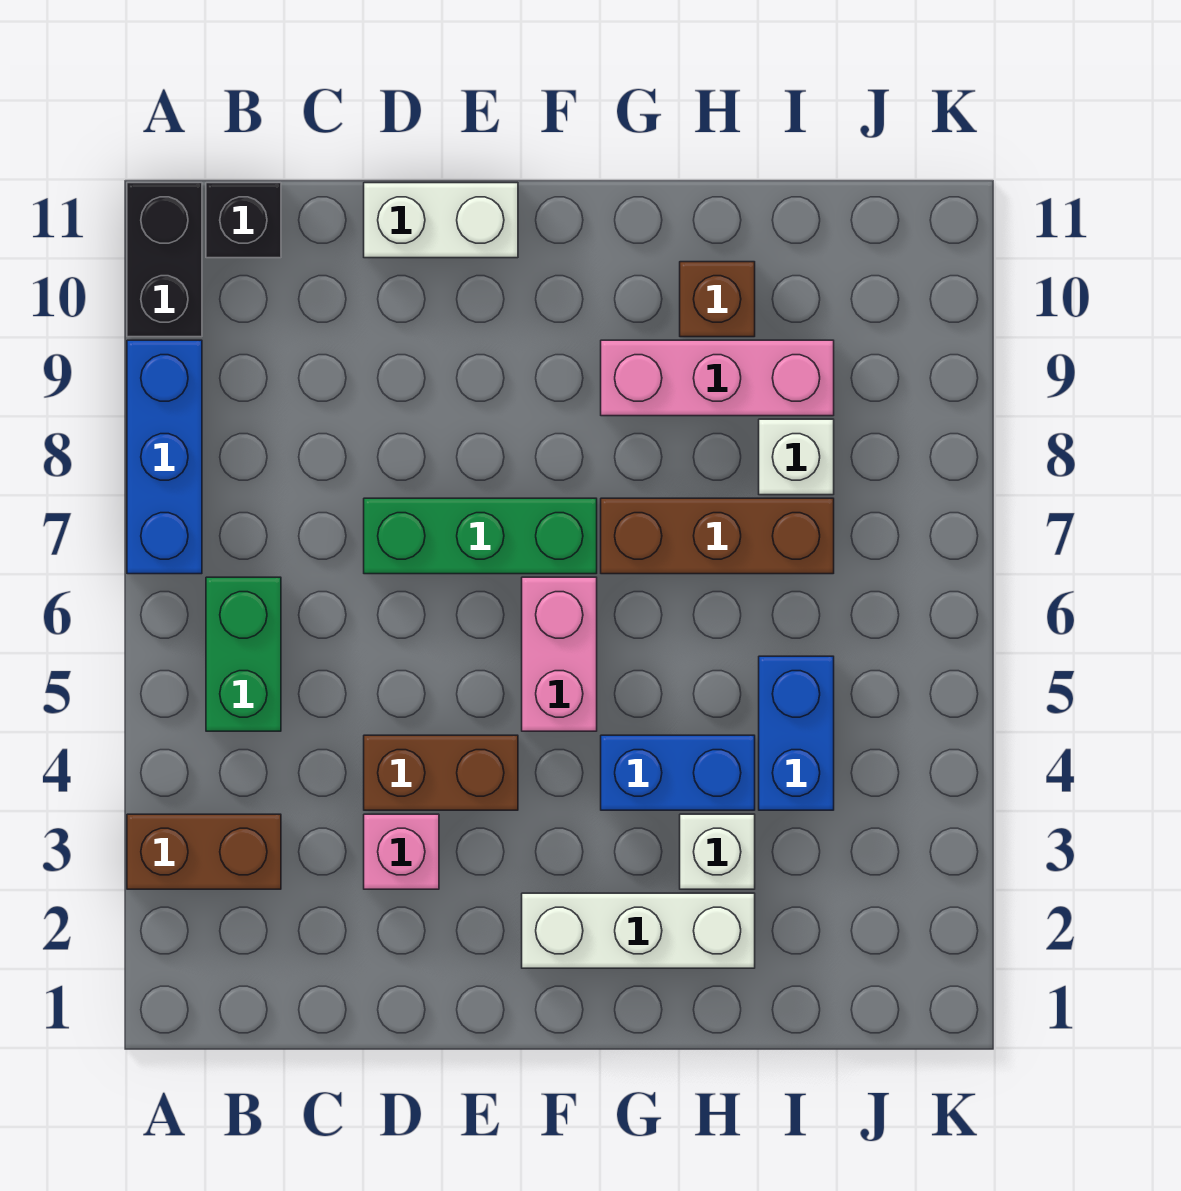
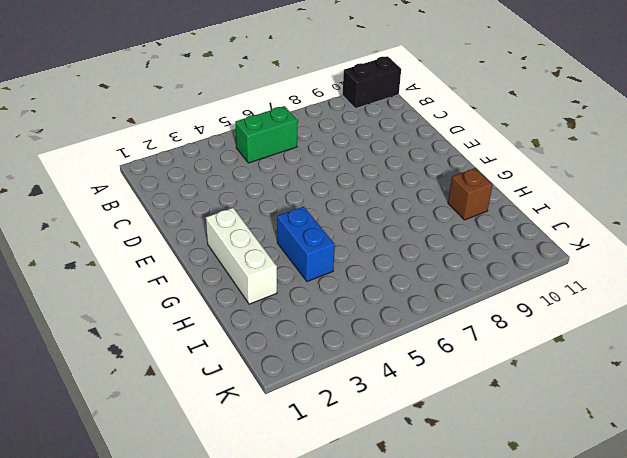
none -> brown brick A3:B3 level 1
none -> blue brick A7:A9 level 1
none -> black brick B11 level 1

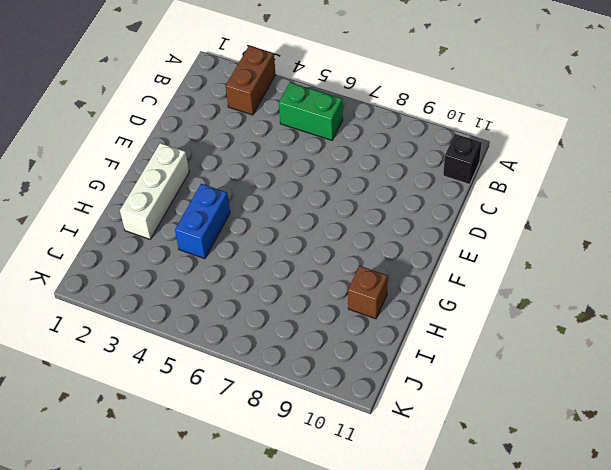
none -> blue brick A7:A9 level 1
none -> black brick A10:A11 level 1
none -> pink brick D3 level 1

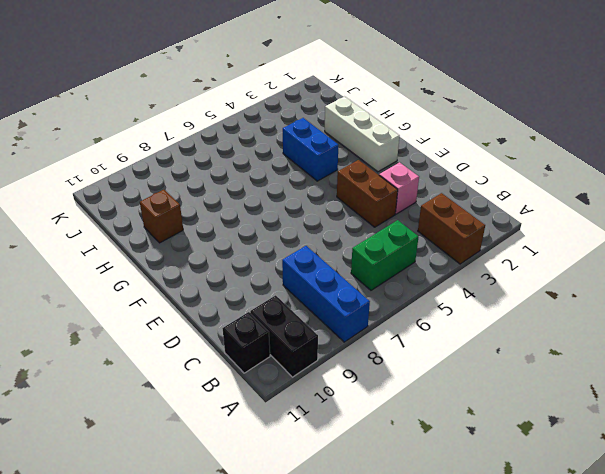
blue brick A8:C8 level 1 -> blue brick A7:A9 level 1
black brick A10:B10 level 1 -> black brick A10:A11 level 1
none -> green brick D7:F7 level 1
none -> white brick D11:E11 level 1
none -> pink brick F5:F6 level 1

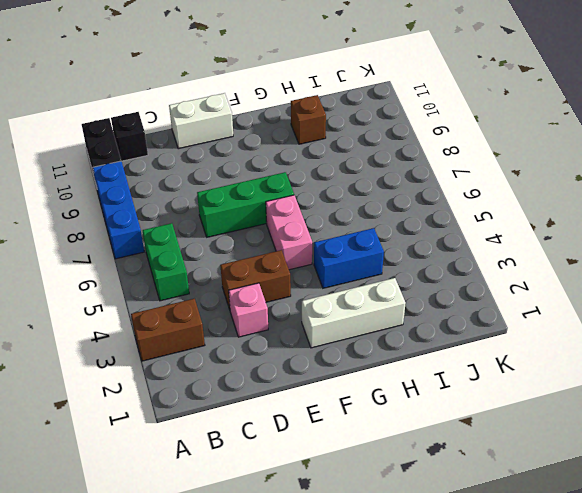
none -> brown brick G7:I7 level 1
none -> pink brick G9:I9 level 1
none -> white brick H3 level 1

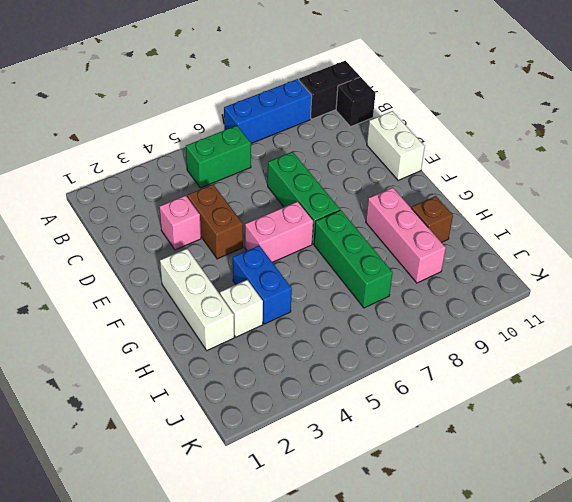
green brick G7:I7 level 1 -> brown brick G7:I7 level 1
none -> brown brick A3:B3 level 1
none -> blue brick I4:I5 level 1
none -> white brick I8 level 1

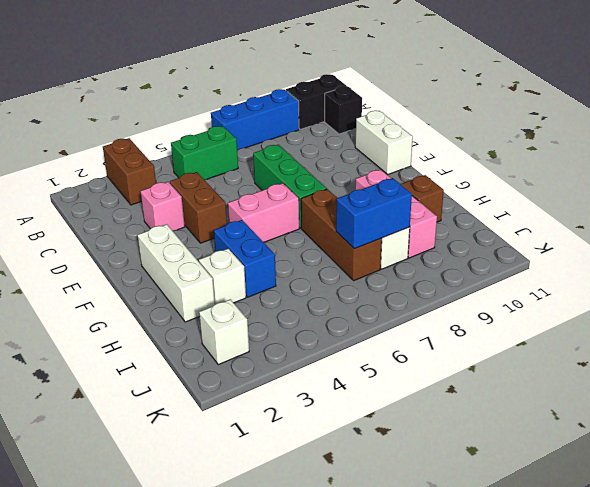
blue brick I7:I8 level 2 -> blue brick I4:I5 level 1
white brick J2 level 1 -> none

